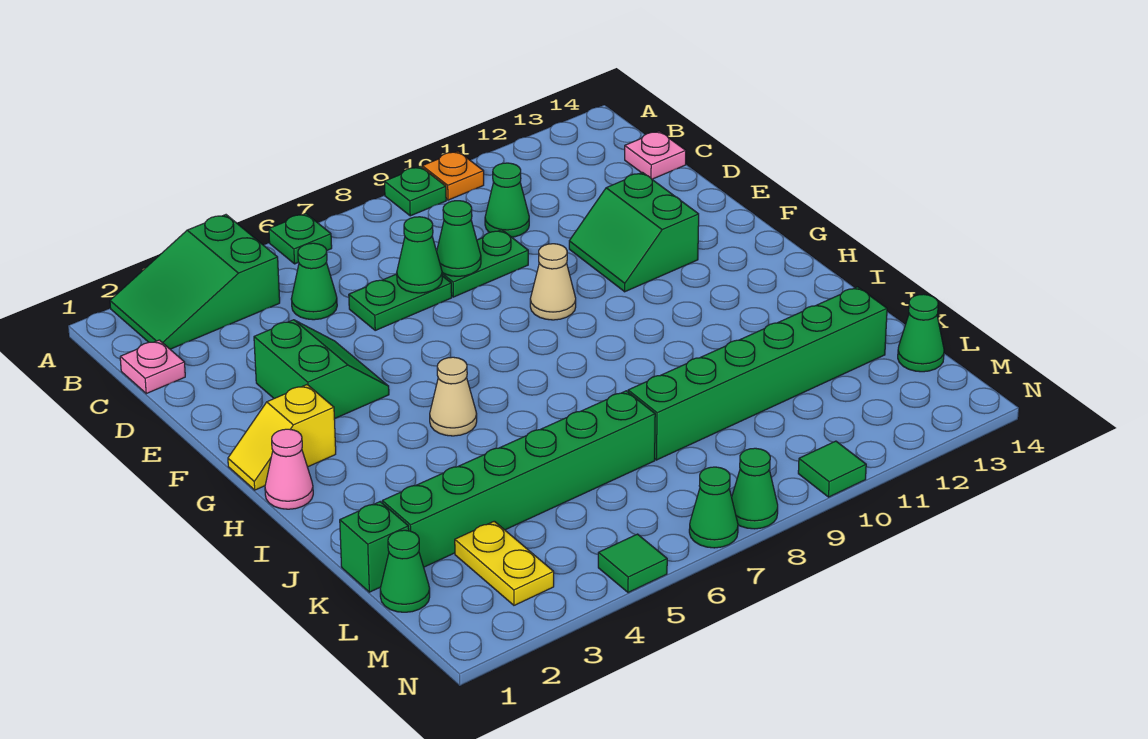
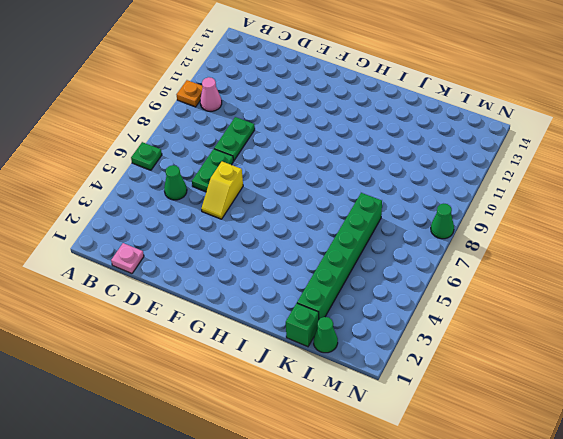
pink cone B10 level 1 -> pink cone H1 level 1
yellow slope E5:E6 level 1 top 6 -> yellow slope G1:G2 level 1 top 2
none -> green slope A2:B4 level 1 top 4
none -> green plate A9 level 1
none -> green cone C10 level 1

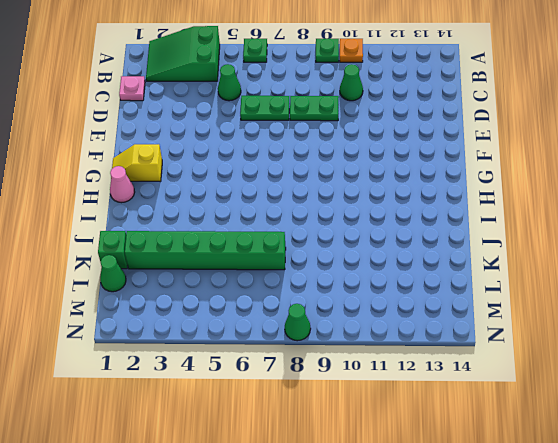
none -> pink plate C14 level 1
none -> green slope E3:F4 level 1 top 3
none -> green slope E11:F12 level 1 top 12

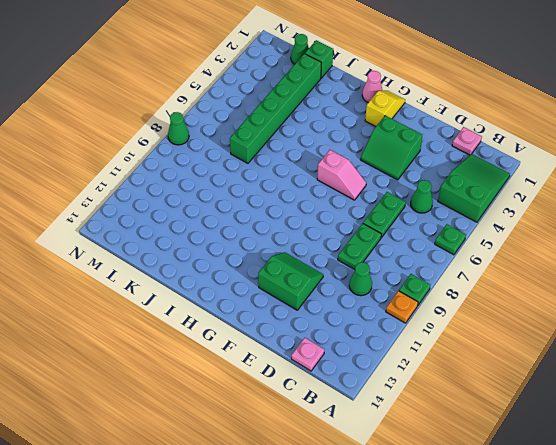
pink slope F6:G6 level 1 top G -> none
none -> tan cone F9 level 1
none -> tan cone H5 level 1
none -> green brick K8:K13 level 1

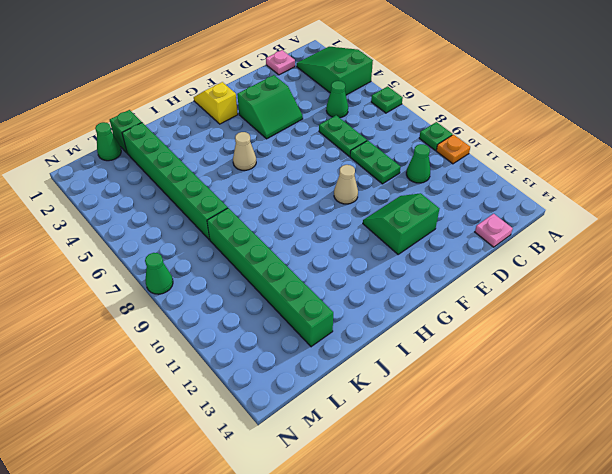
none -> pink cone H1 level 1
none -> yellow plate L3:M3 level 1
none -> green cone L14 level 1

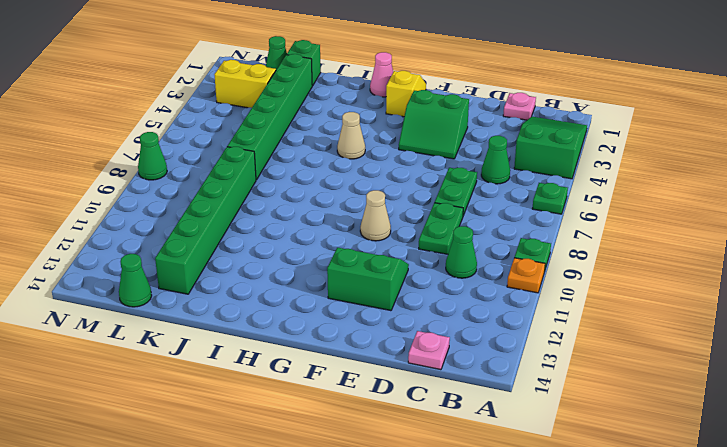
yellow brick L3:M3 level 1 -> yellow plate L3:M3 level 1
none -> green tile N5 level 1
none -> green cone N7 level 1
none -> green tile N10 level 1

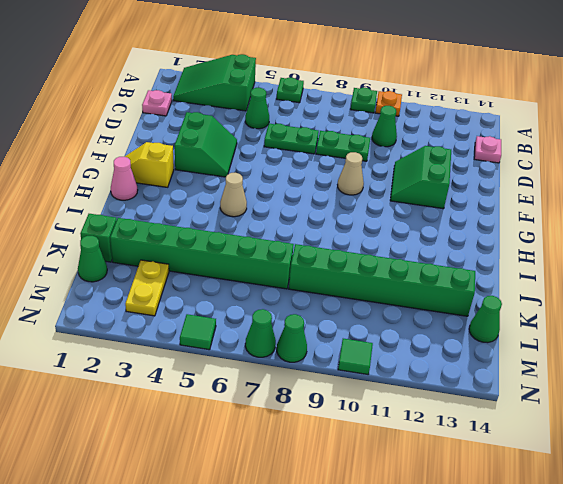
none -> green cone D7 level 2
none -> green cone D8 level 2

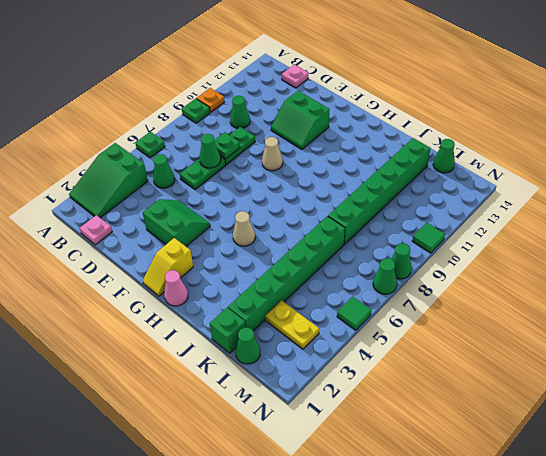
green plate D8 level 2 -> green cone D8 level 2

